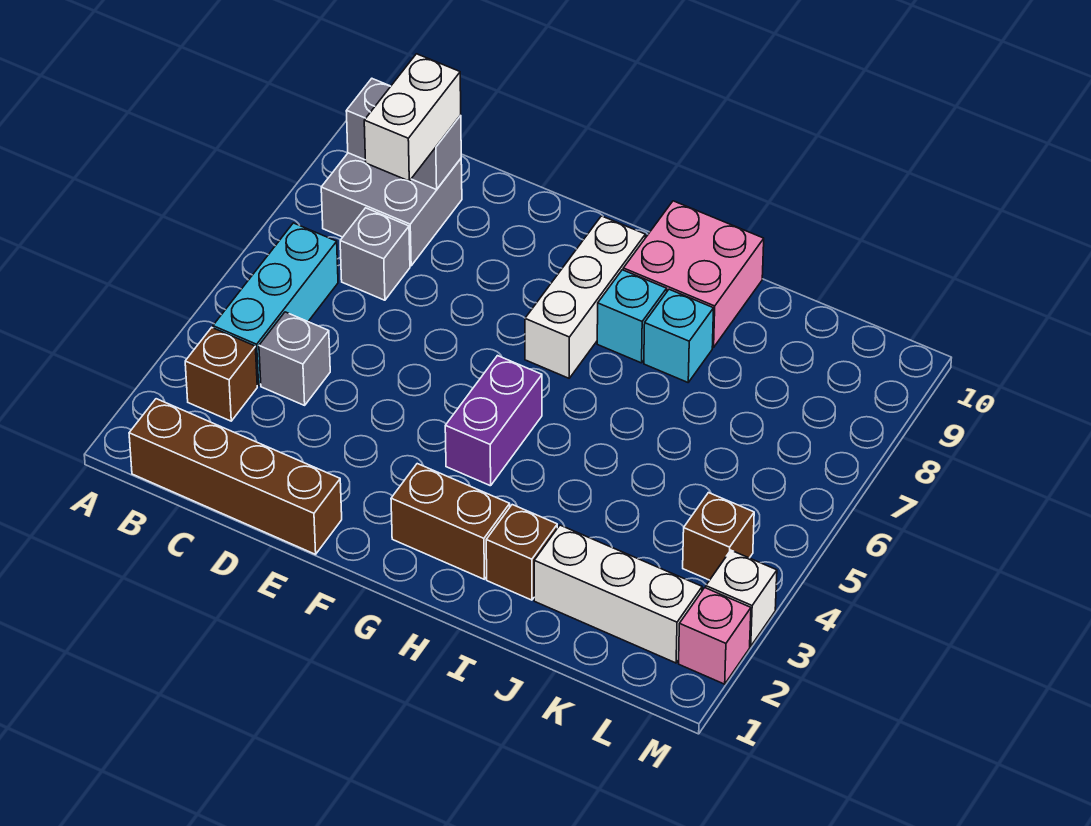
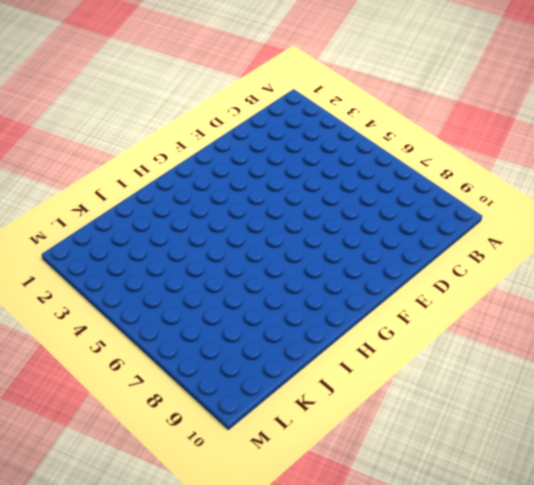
none -> brown brick B1:E1 level 1
none -> brown brick B3 level 1
none -> cyan brick B4:B6 level 1

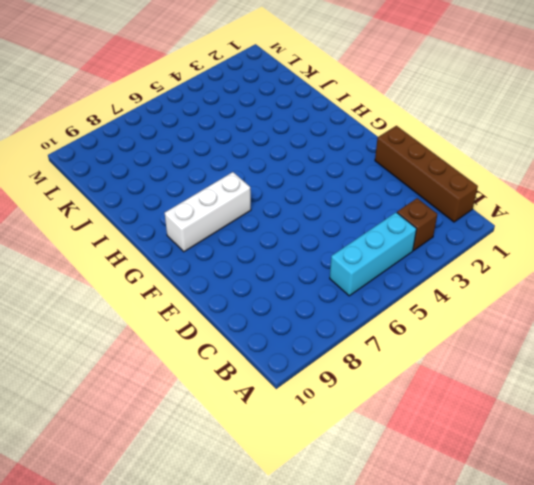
none -> grey brick B8:C9 level 1
none -> grey brick C4 level 1
none -> grey brick C7 level 1

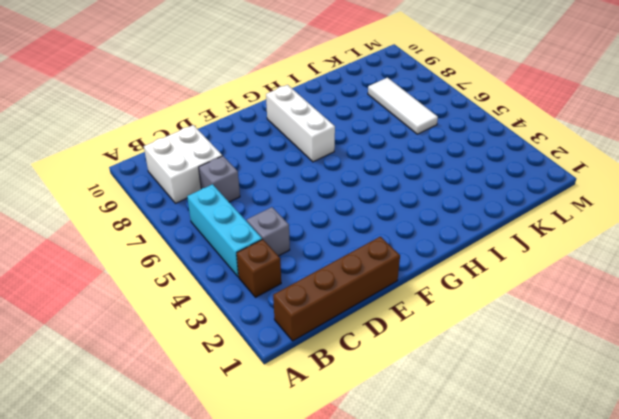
white brick B8:C9 level 1 -> grey brick B8:C9 level 1
white tile K6:K8 level 1 -> none
none -> brown brick G2:H2 level 1
none -> purple brick G4:G5 level 1
none -> cyan brick H8 level 1

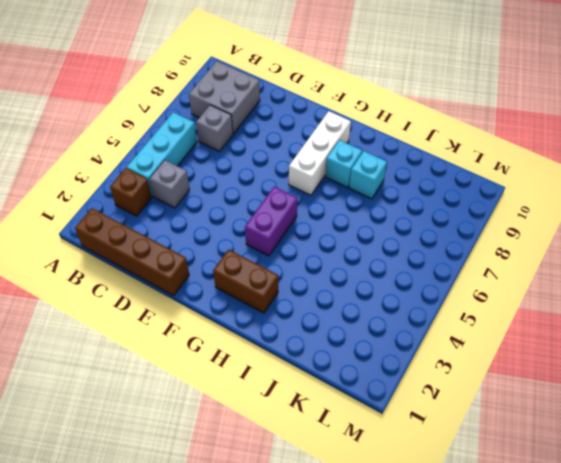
none -> pink brick H9:I10 level 1
none -> brown brick I2 level 1
none -> white brick J2:L2 level 1

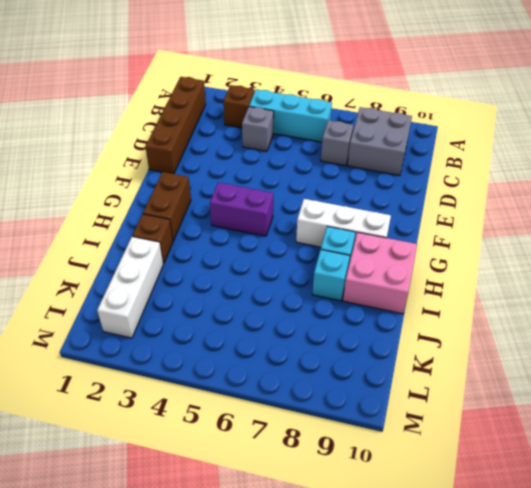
none -> brown brick L4 level 1
none -> pink brick M2 level 1
none -> white brick M3 level 1

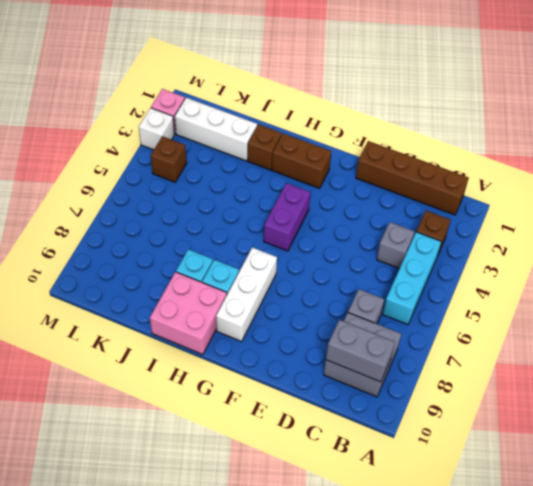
none -> white brick C8:C9 level 3

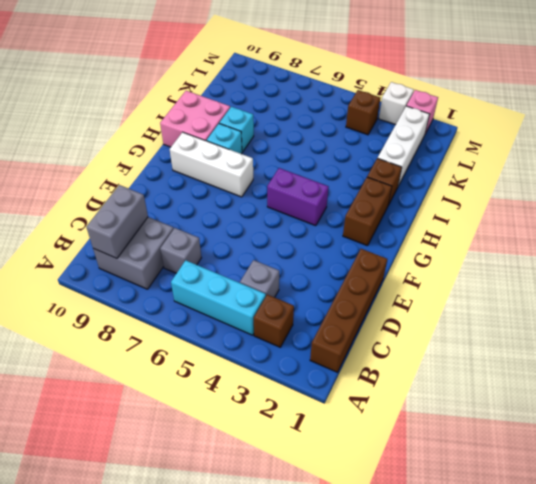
none -> white brick C8:C9 level 3

